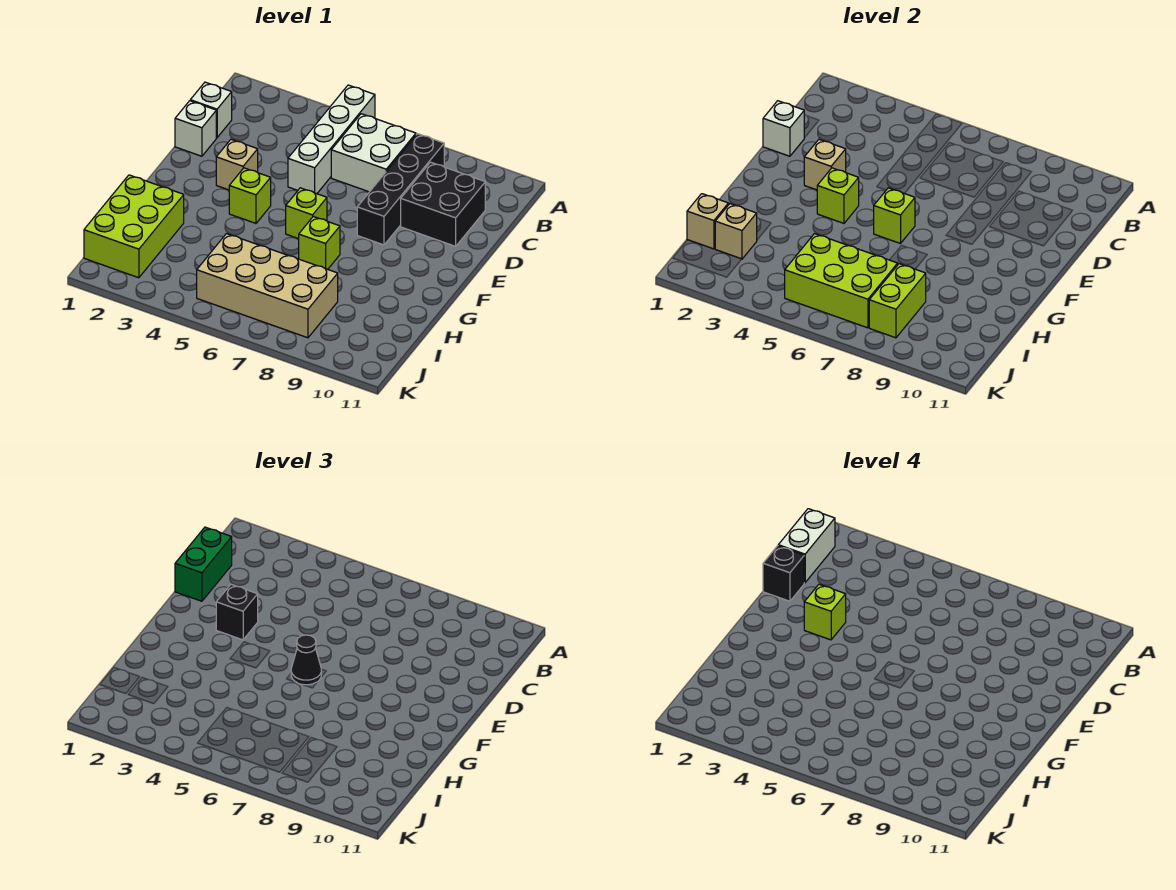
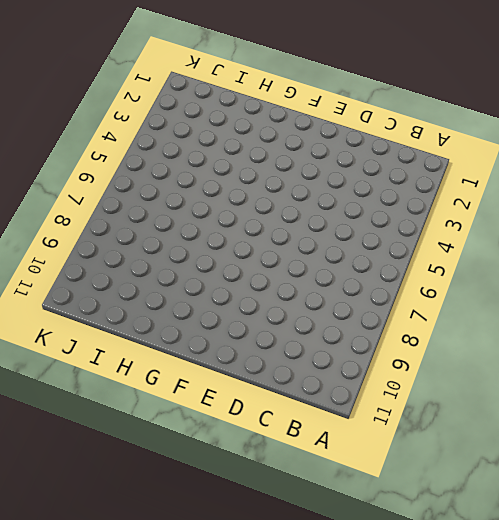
none -> white brick A5:D5 level 1
none -> white brick B6:C7 level 1
none -> black brick B8:E8 level 1

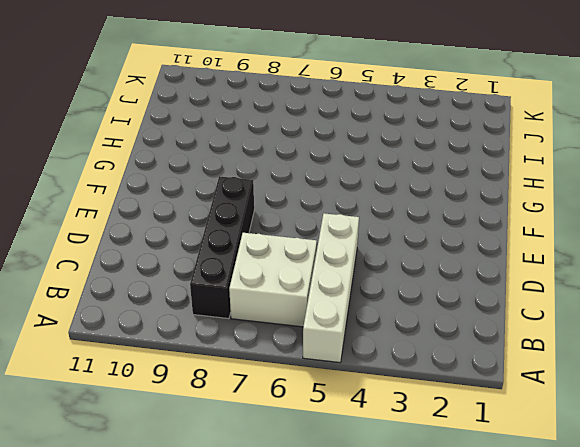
none -> white brick C1 level 1
none -> black brick C9:D10 level 1
none -> white brick D1 level 1

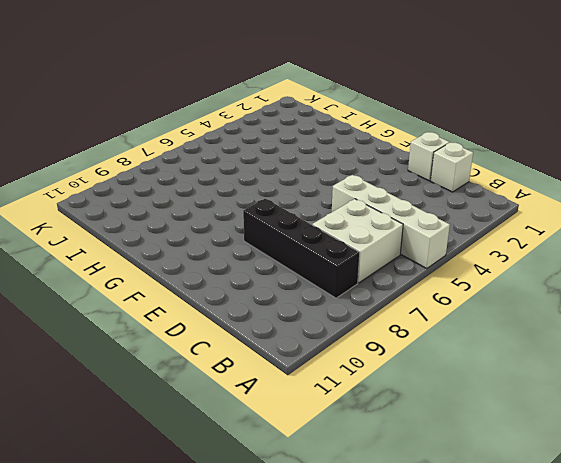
none -> black brick C9:D10 level 1
none -> tan brick E3 level 1
none -> lime brick F4 level 1

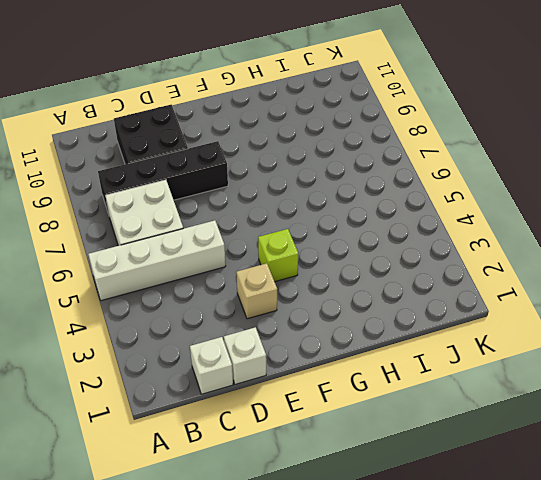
none -> lime brick F6 level 1
none -> lime brick G7 level 1
none -> lime brick H1:J2 level 1

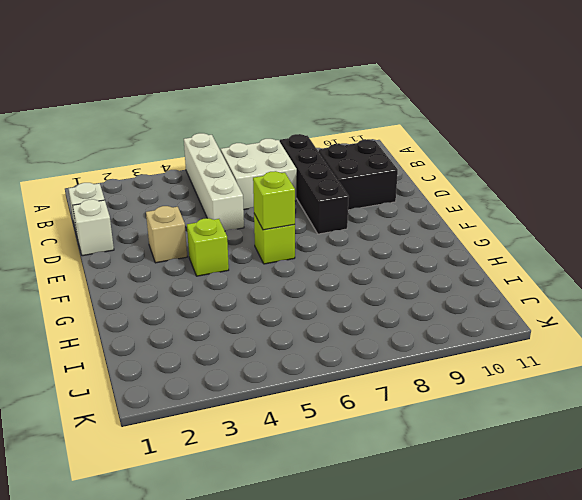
none -> lime brick G7 level 1
none -> lime brick H1:J2 level 1
none -> tan brick I5:J8 level 1

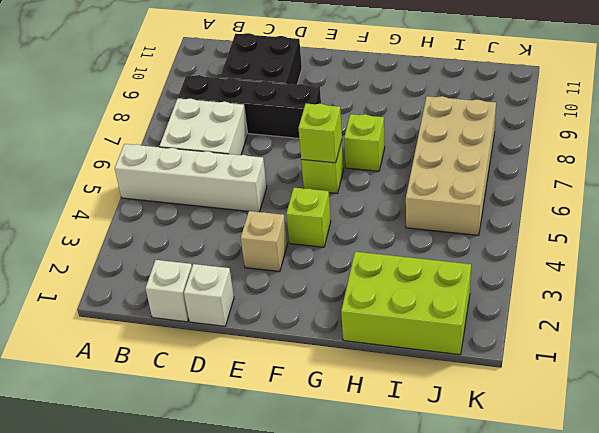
none -> white brick D1 level 2
none -> tan brick E3 level 2
none -> lime brick F4 level 2

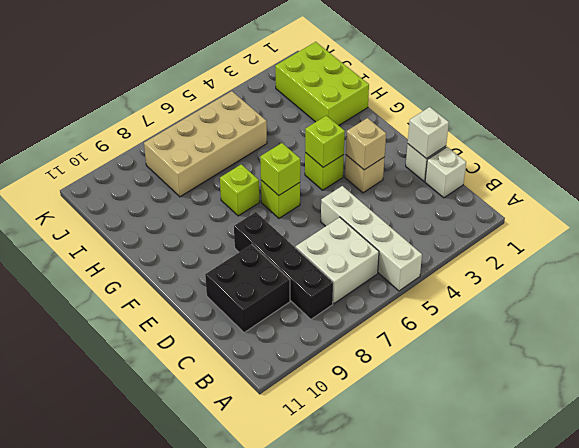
none -> tan brick I1 level 2
none -> tan brick I2 level 2
none -> lime brick I5:J7 level 2

